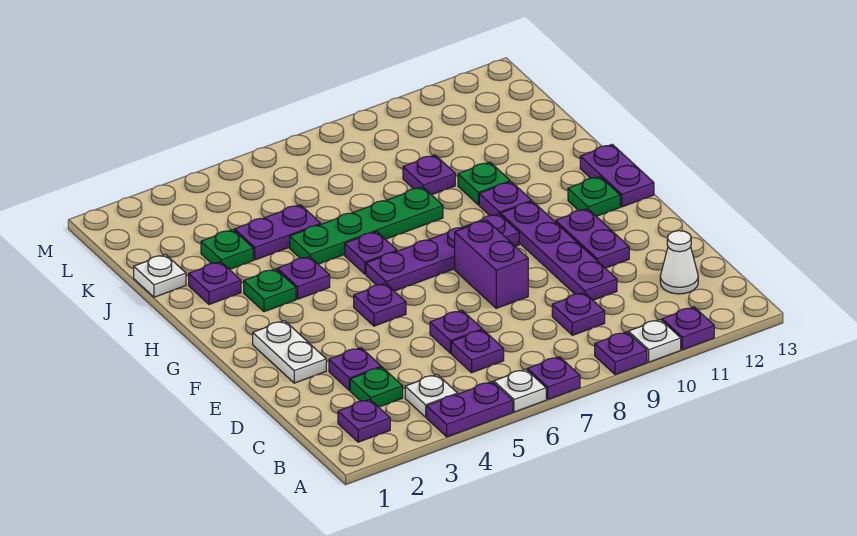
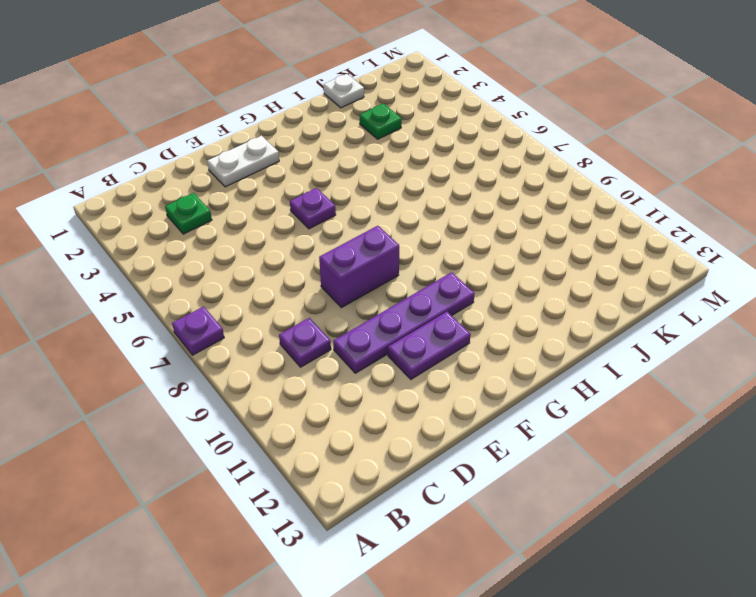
none -> purple plate A4:A5 level 1
none -> white plate A6 level 1
none -> purple plate A9 level 1
none -> white plate A10 level 1

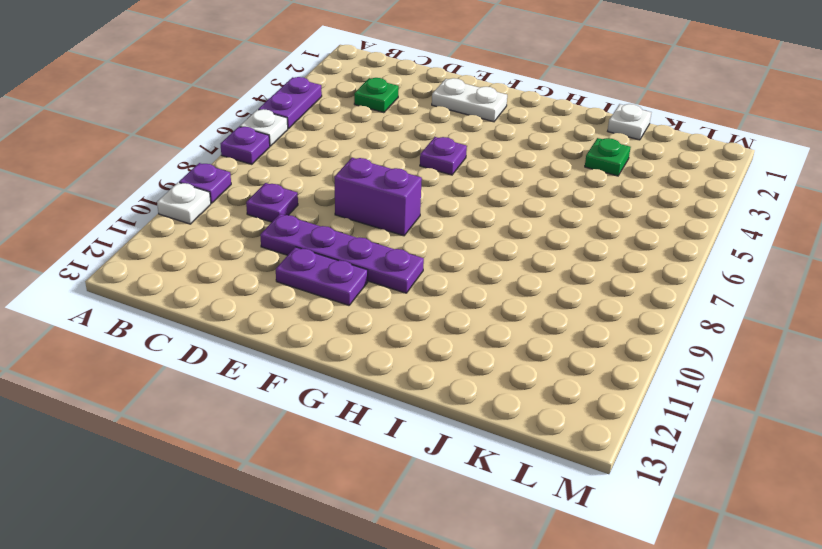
none -> purple plate A11 level 1
none -> purple plate B2 level 1
none -> white plate B4 level 1
none -> purple plate C6 level 1

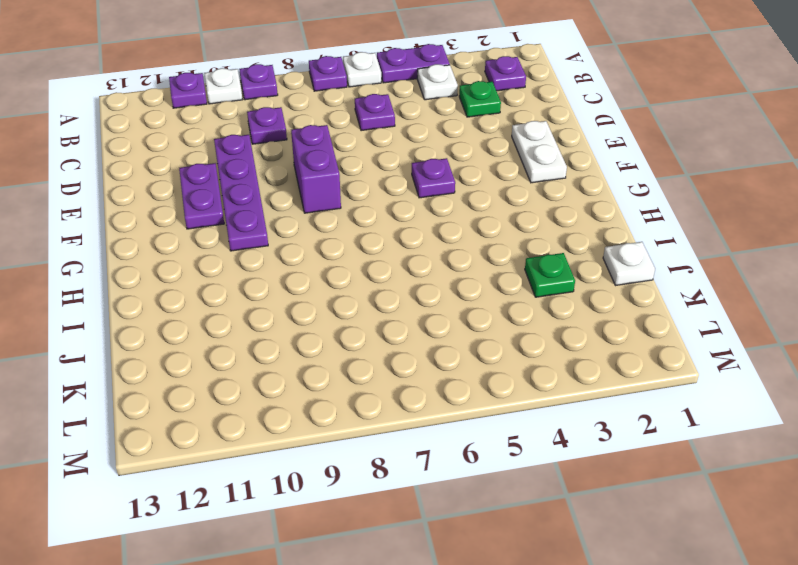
none -> white cone C12 level 1
none -> purple plate D3 level 1
none -> purple plate D6 level 1
none -> purple plate G6:G9 level 1

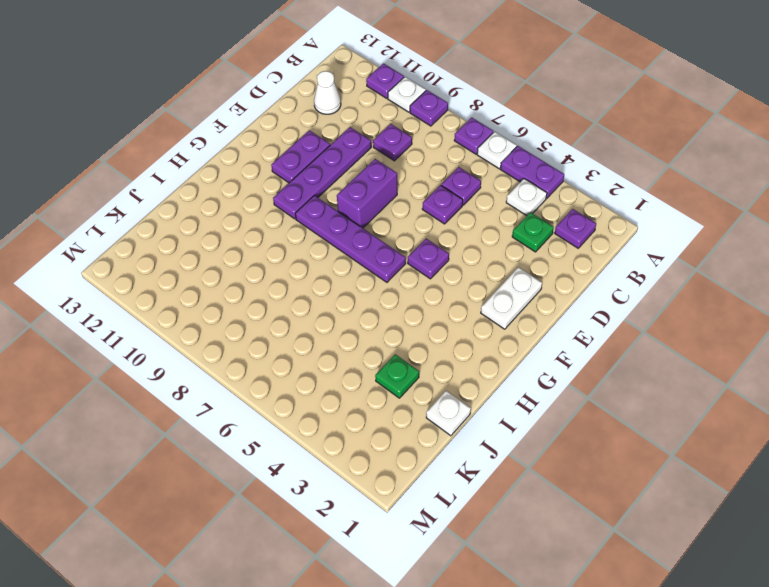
none -> purple plate D3 level 1
none -> green plate G12 level 1
none -> purple plate G13:H13 level 1
none -> green plate H3 level 1

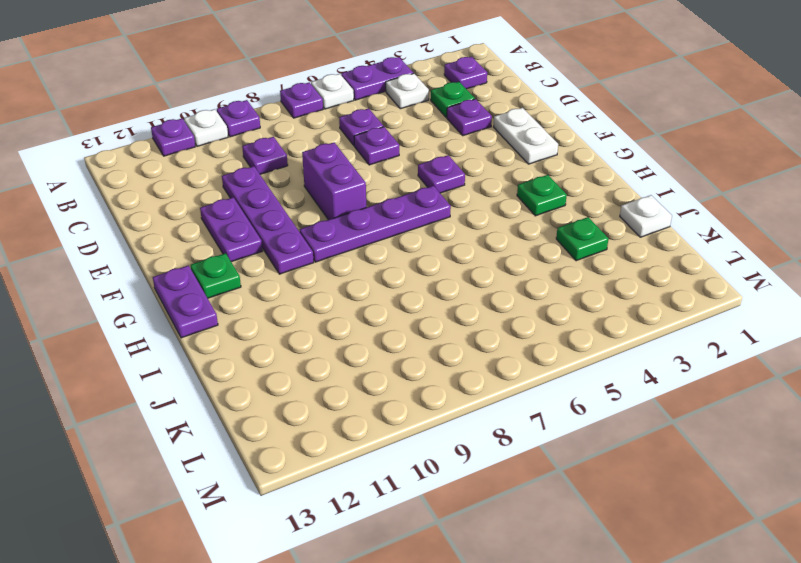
none -> white cone C12 level 1
none -> purple plate H4 level 1
none -> purple plate H6 level 1
none -> purple plate H10 level 1

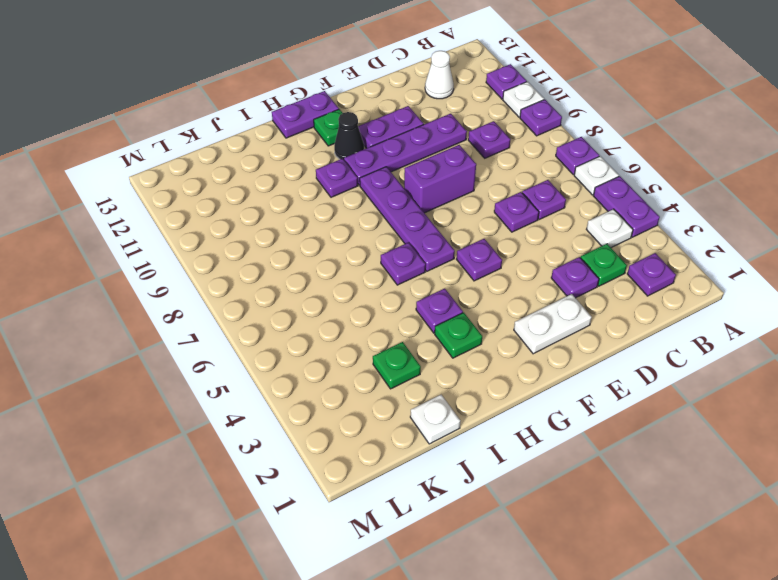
black cone G11 level 1 -> none
none -> purple plate I2 level 1
none -> green plate I5:I8 level 1
none -> green plate I10 level 1
none -> purple plate J4:J5 level 1

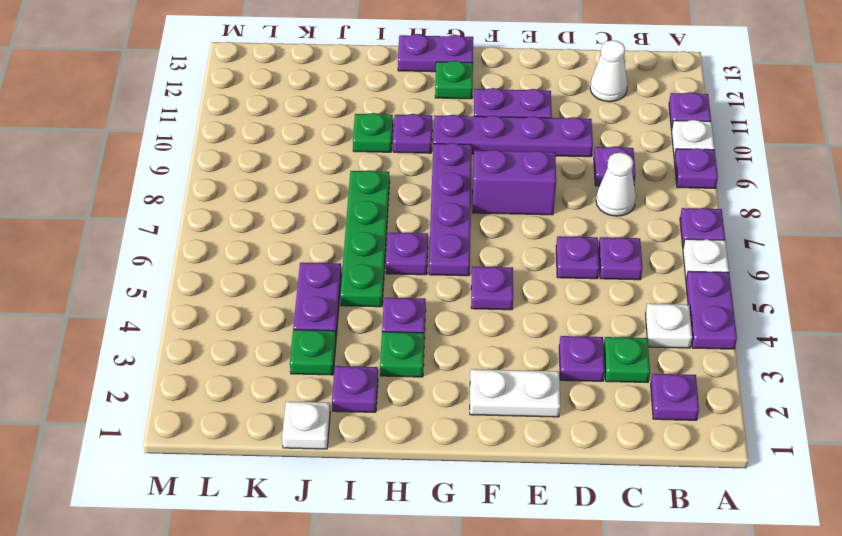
white cone C8 level 1 -> none
none -> purple plate J9 level 1

